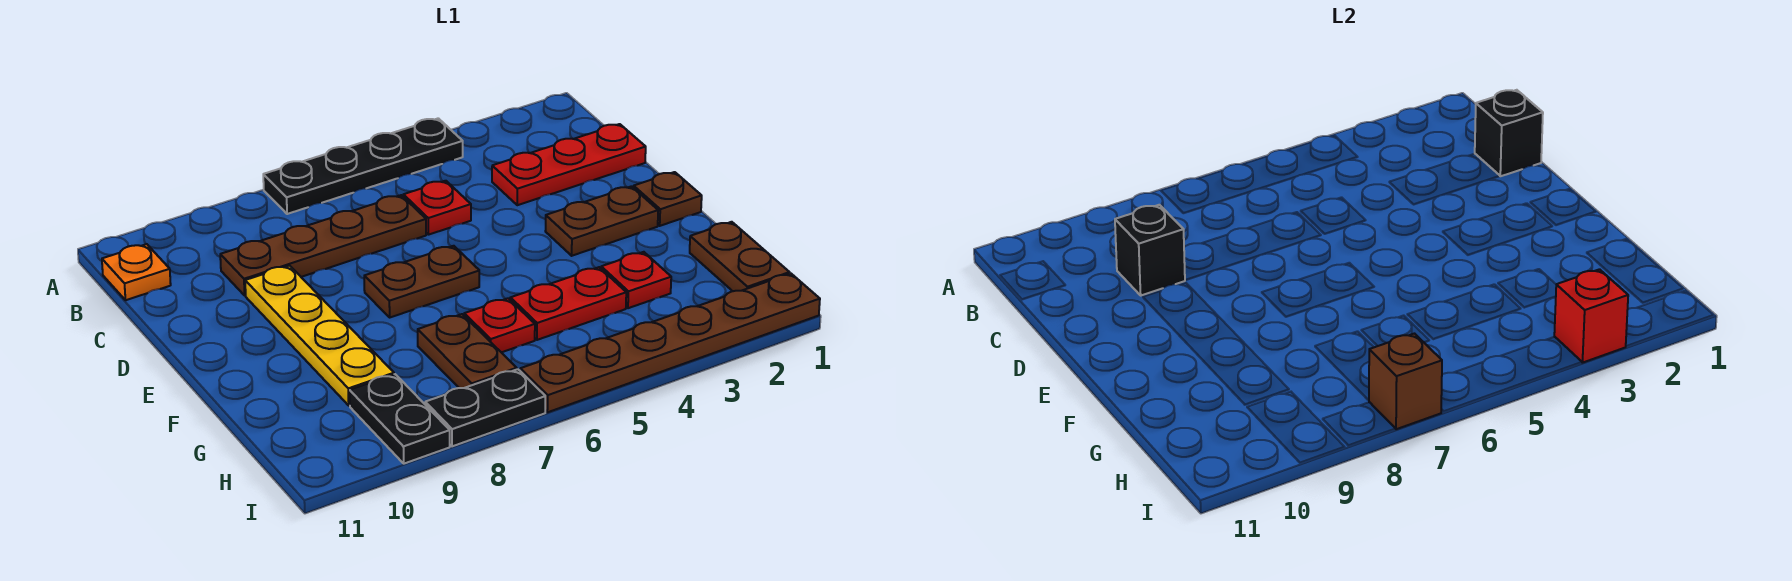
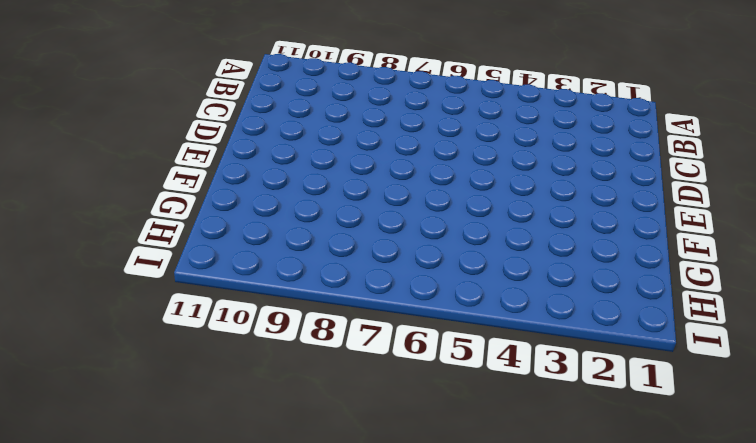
none -> black plate A4:A7 level 1
none -> orange plate B11 level 1
none -> red plate C1:C3 level 1

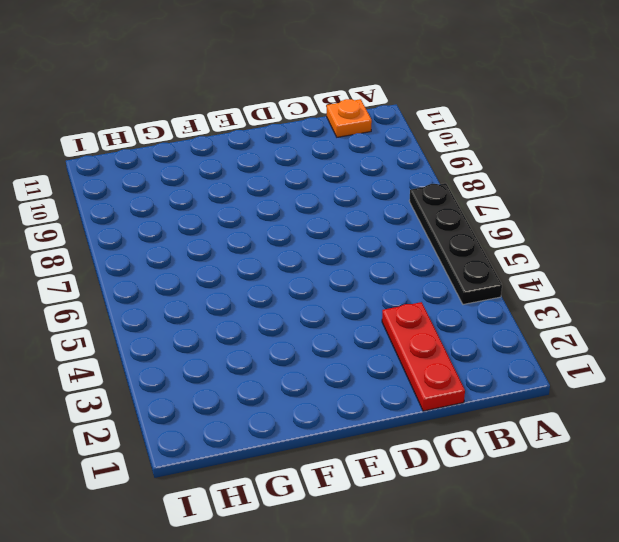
none -> red plate C5 level 1
none -> brown plate C6:C9 level 1
none -> yellow plate D9:G9 level 1

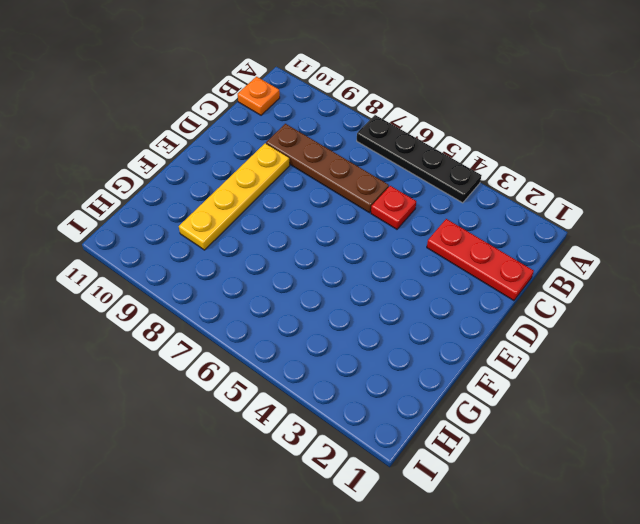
none -> brown plate E1 level 1
none -> brown plate E2:E3 level 1
none -> brown plate E6:E7 level 1

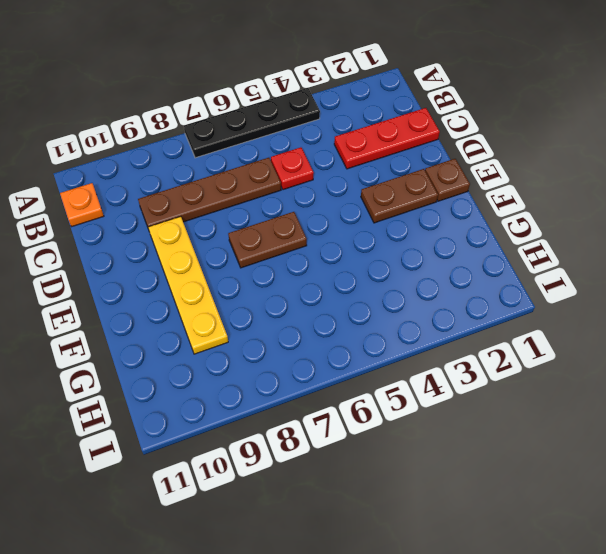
none -> brown plate G1:H1 level 1
none -> red plate G3 level 1
none -> red plate G4:G5 level 1

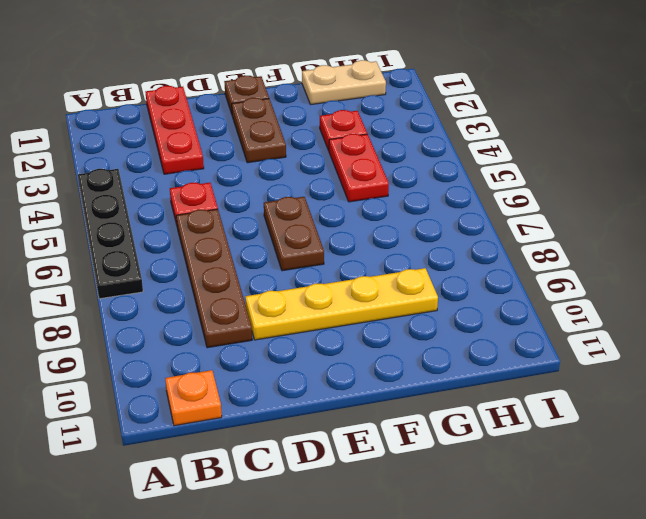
tan plate G1:H1 level 1 -> brown plate G1:H1 level 1
none -> red plate G6 level 1
none -> brown plate G7:H7 level 1
none -> black plate H9:I9 level 1

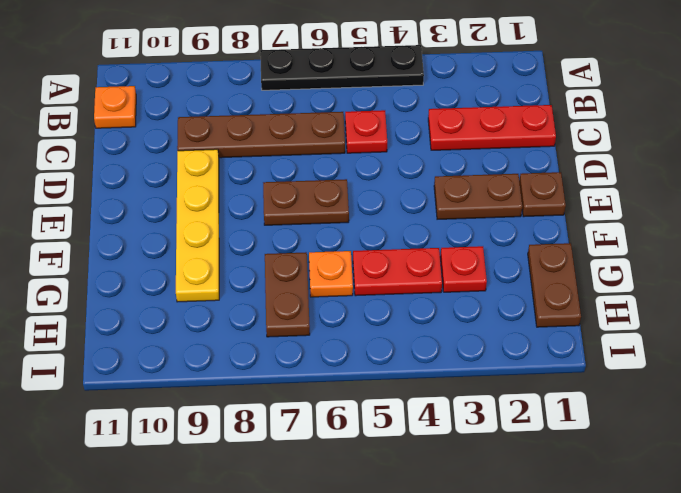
orange plate G6 level 1 -> red plate G6 level 1
none -> black plate H9:I9 level 1
none -> brown plate I1:I6 level 1
none -> black plate I7:I8 level 1

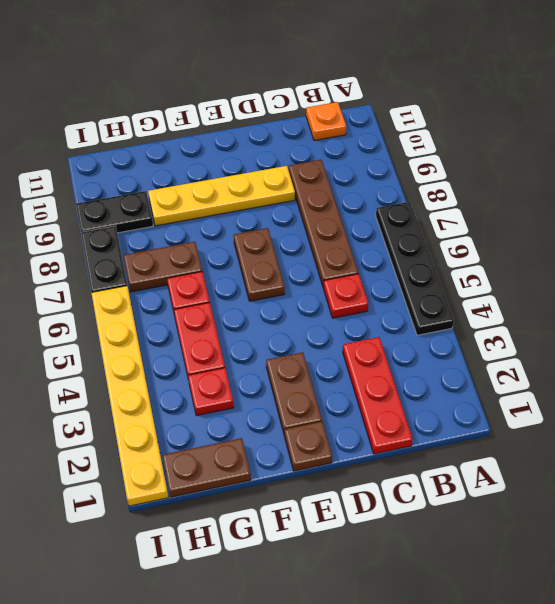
yellow plate I1:I6 level 1 -> brown plate I1:I6 level 1
none -> black brick C1 level 2
none -> black brick C9 level 2
none -> red brick I3 level 2

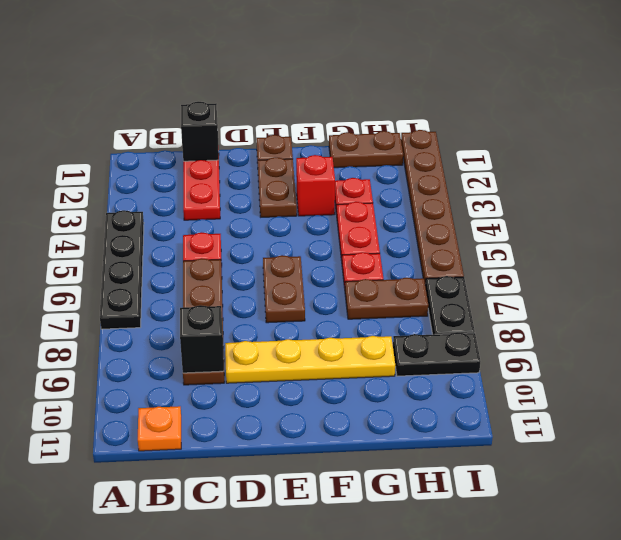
red brick F3 level 1 -> red brick I3 level 2
none -> brown brick I7 level 2

